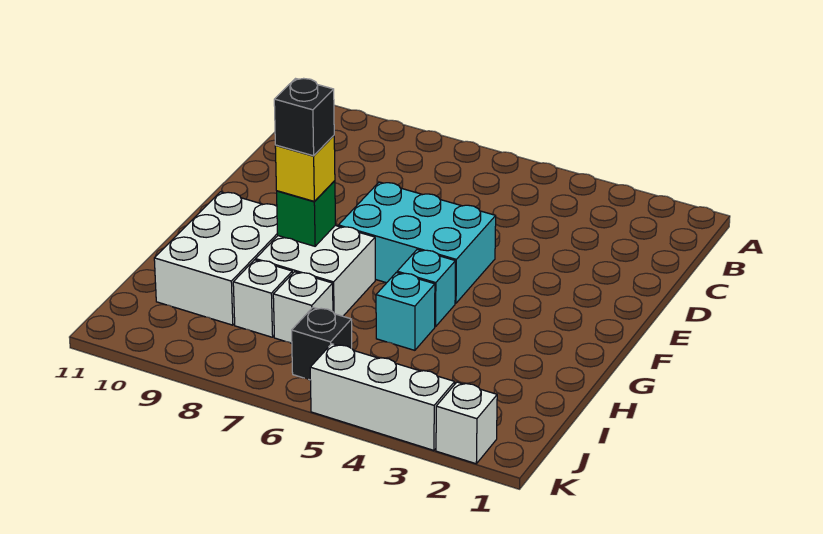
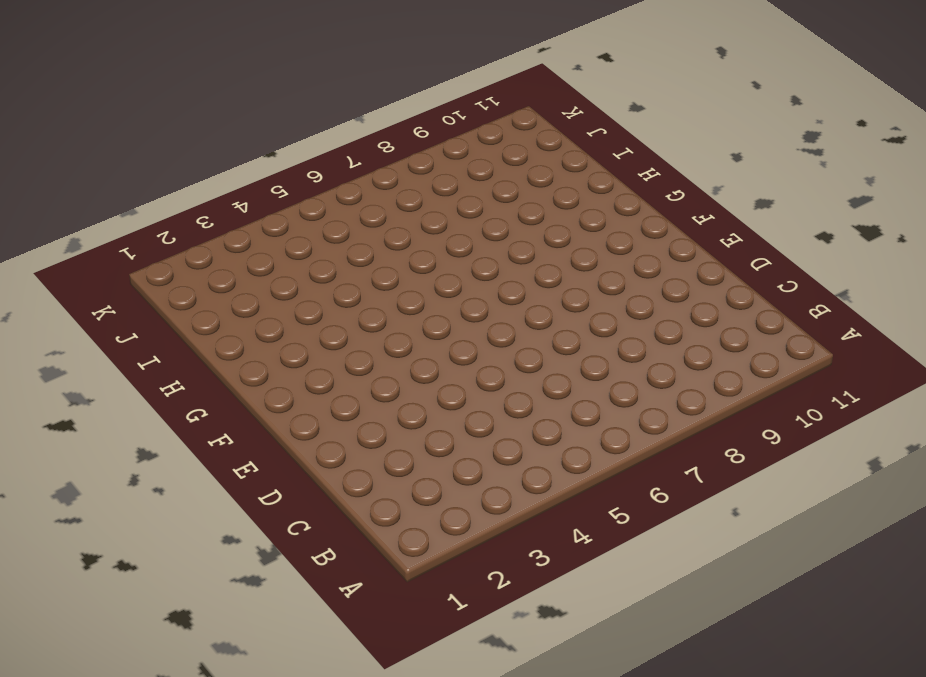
none -> cyan brick E5:F7 level 1
none -> cyan brick G5 level 1
none -> white brick G7:H8 level 1

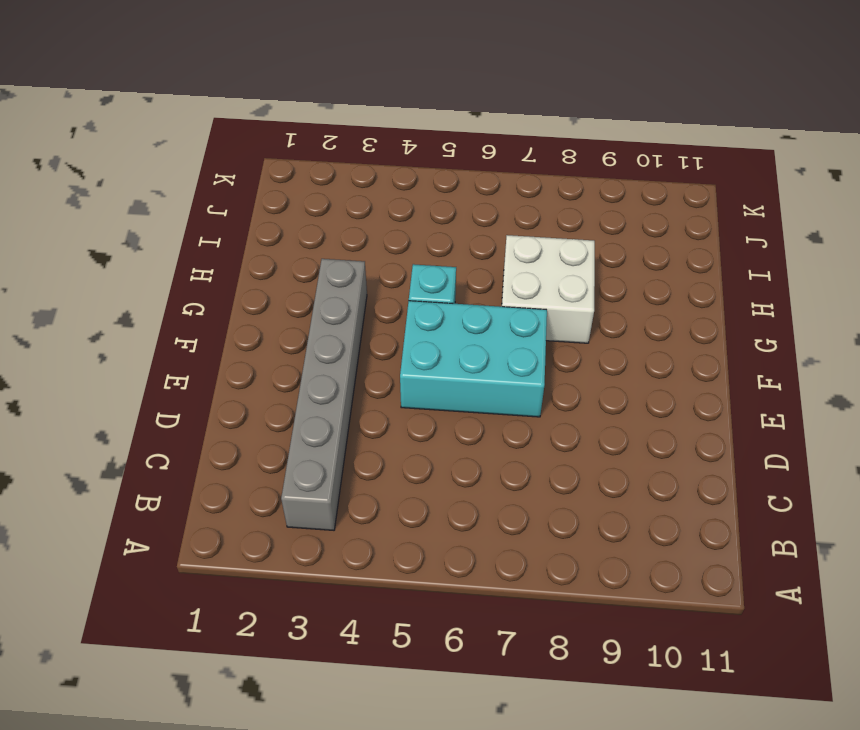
grey brick B3:G3 level 1 -> none
none -> white brick G9:I10 level 1
none -> cyan brick H5 level 1
none -> white brick I7 level 1

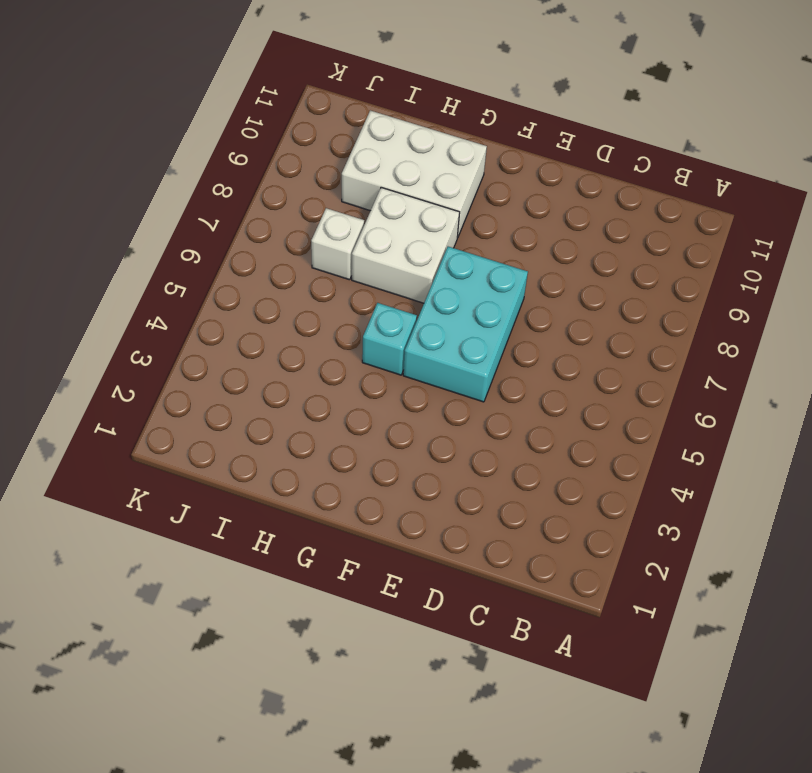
none -> cyan brick H5 level 1
none -> white brick I8 level 1
none -> black brick J6 level 1

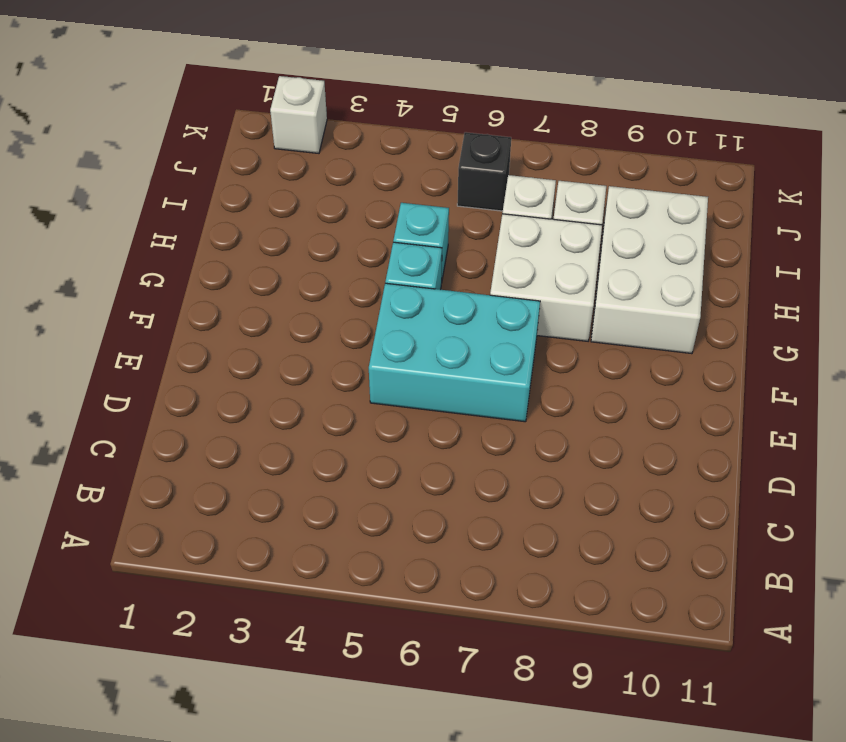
none -> white brick K3:K5 level 1
none -> green brick G8 level 2
none -> yellow brick G8 level 3

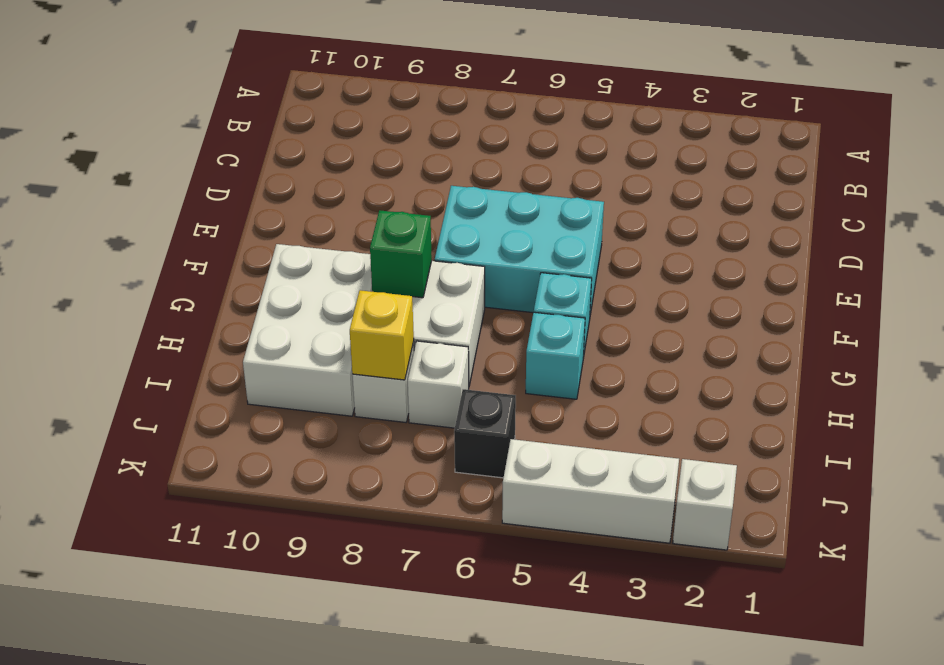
yellow brick I8 level 2 -> yellow brick G8 level 3
none -> black brick G8 level 4

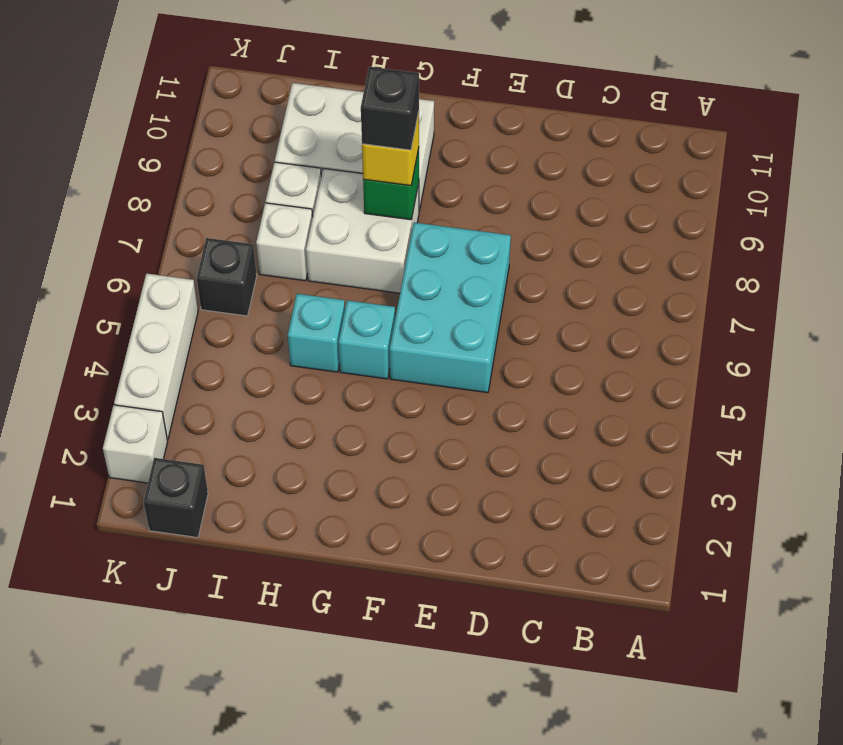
black brick J1 level 1 -> none

